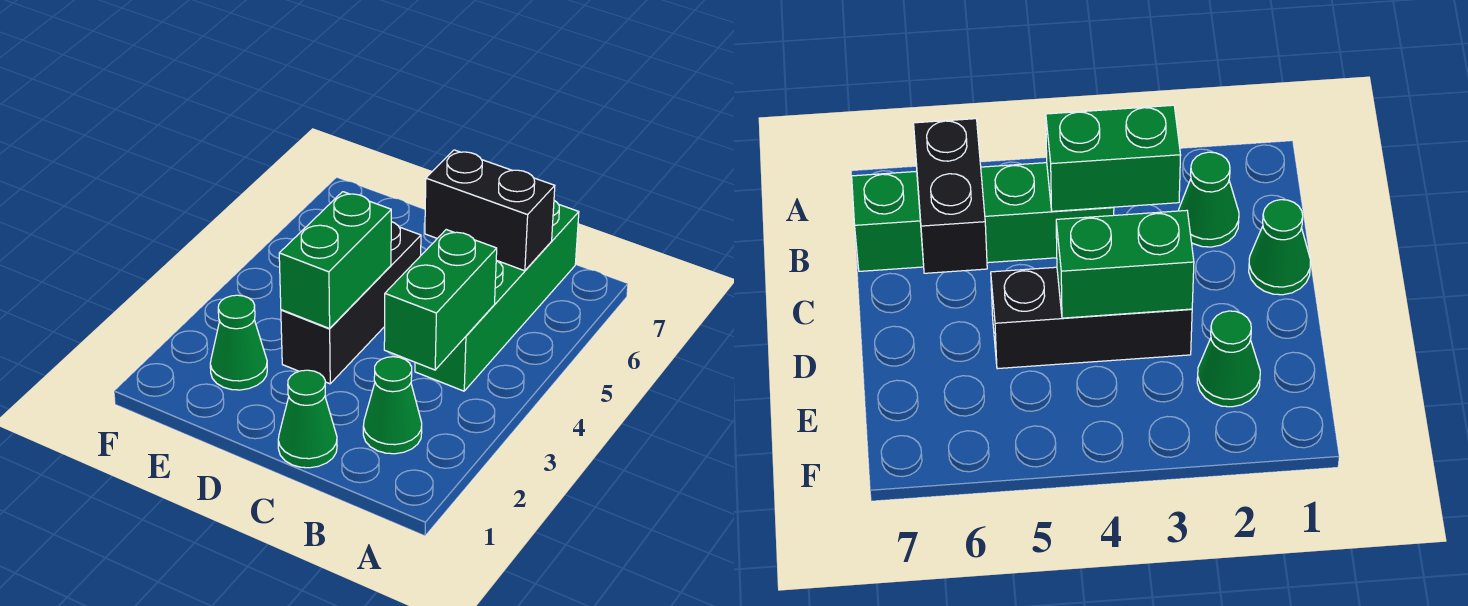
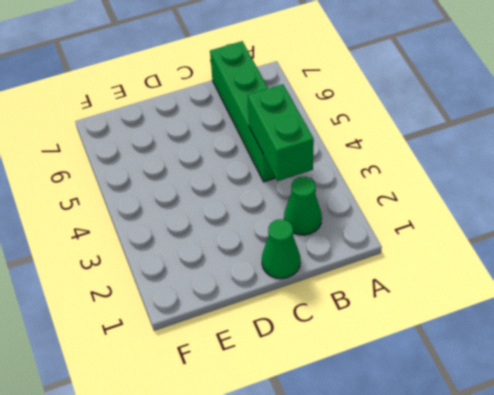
none -> black brick D3:D5 level 1
none -> green cone E2 level 1

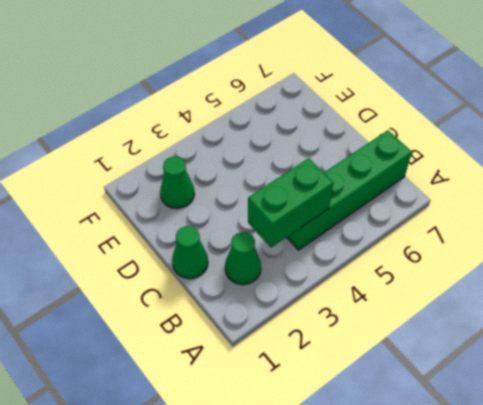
none -> black brick D3:D5 level 1
none -> black brick B6:C6 level 2

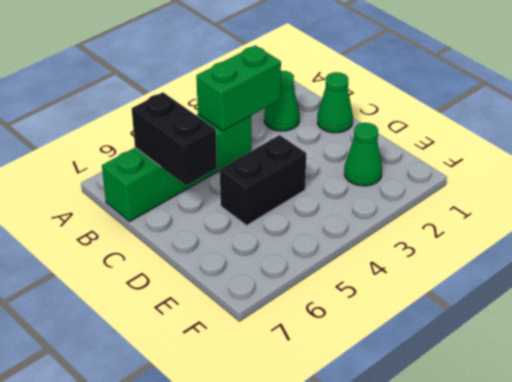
black brick D4:D5 level 1 -> black brick D3:D5 level 1
none -> green brick D3:D4 level 2

